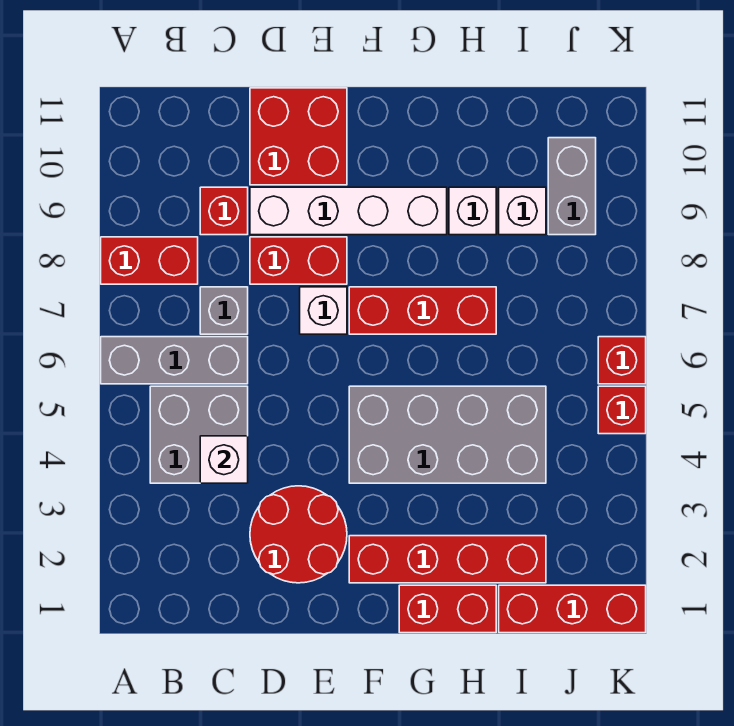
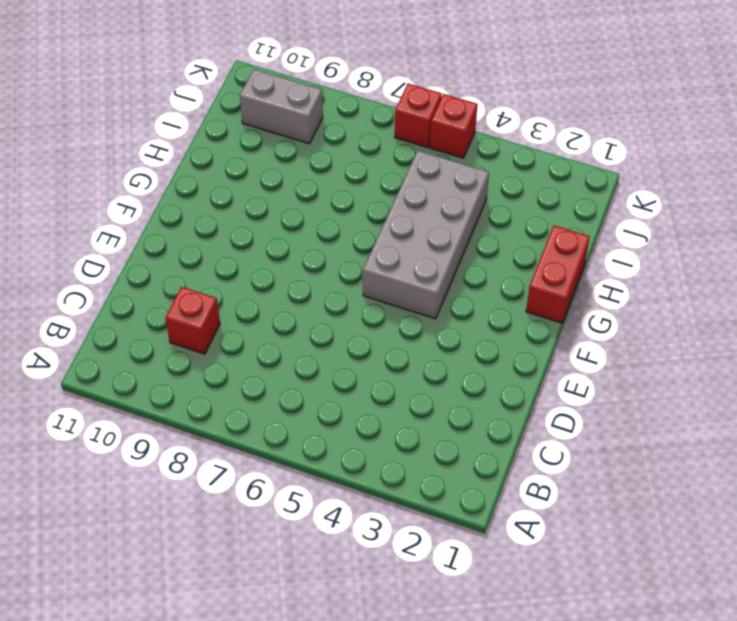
none -> grey brick A6:C6 level 1
none -> red brick A8:B8 level 1
none -> grey brick B4:C5 level 1

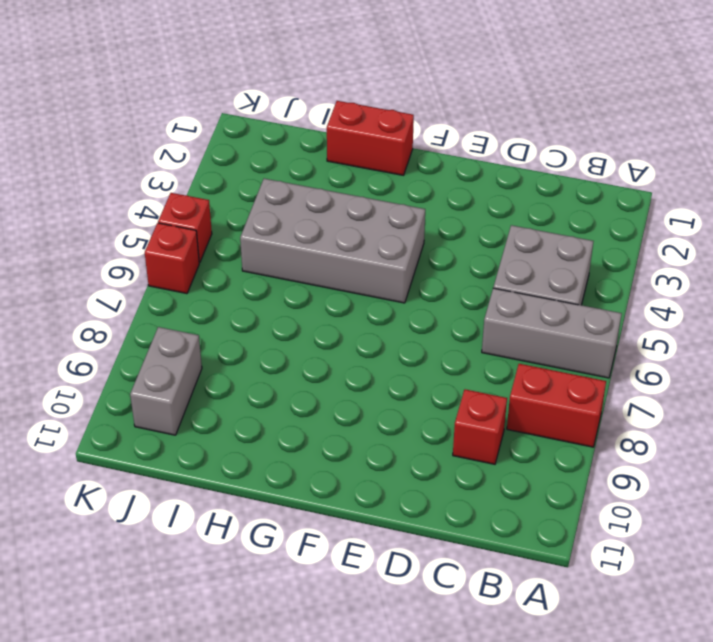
none -> grey brick C7 level 1
none -> red round brick D2:E3 level 1
none -> red brick D8:E8 level 1

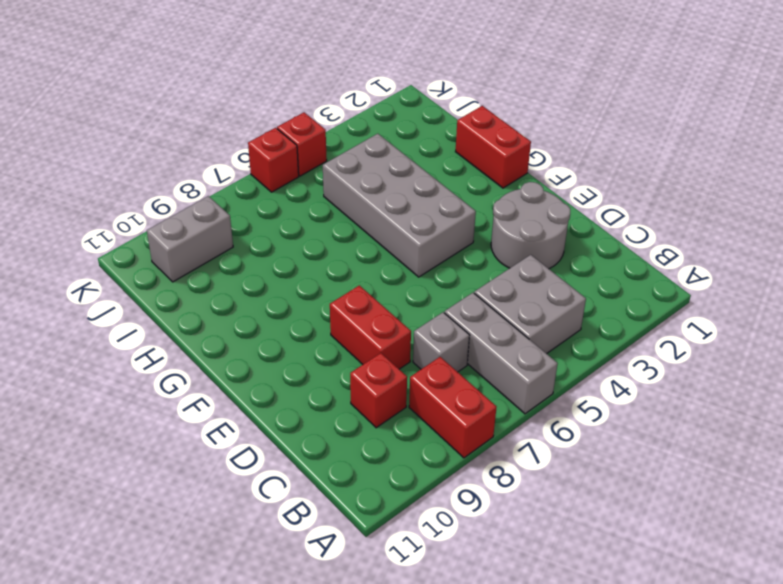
grey round brick D2:E3 level 1 -> red round brick D2:E3 level 1
none -> white brick D9:G9 level 1
none -> red brick D10:E11 level 1
none -> white brick E7 level 1

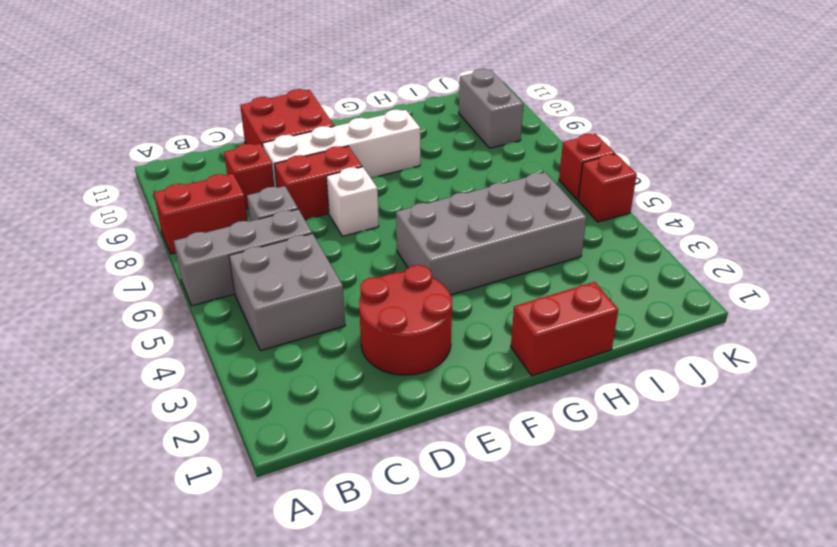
none -> red brick F2:I2 level 1
none -> red brick F7:H7 level 1
none -> white brick H9 level 1

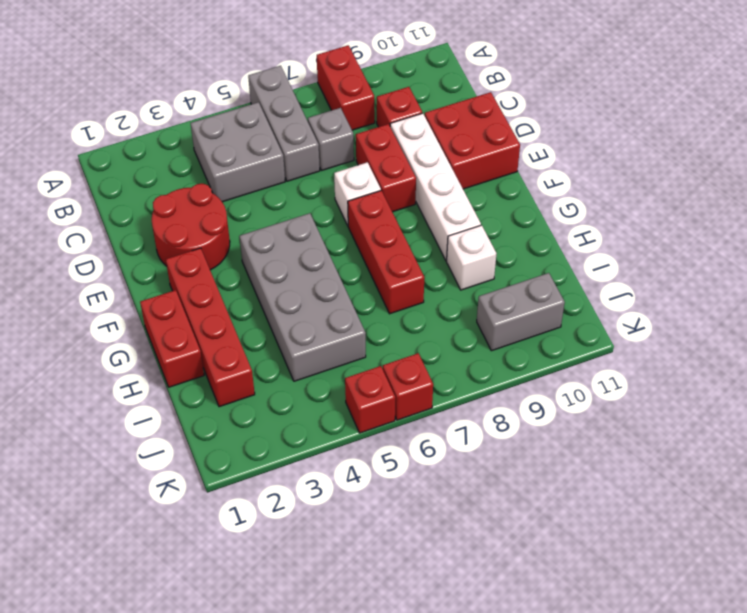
none -> red brick I1:K1 level 1
none -> white brick I9 level 1
none -> white brick C4 level 2

